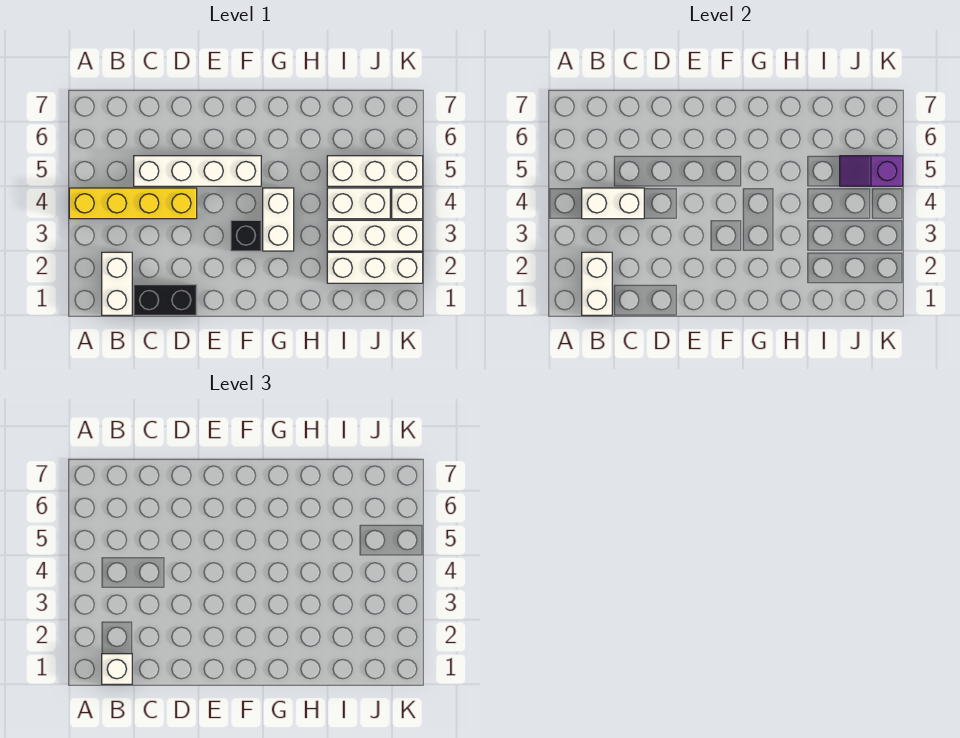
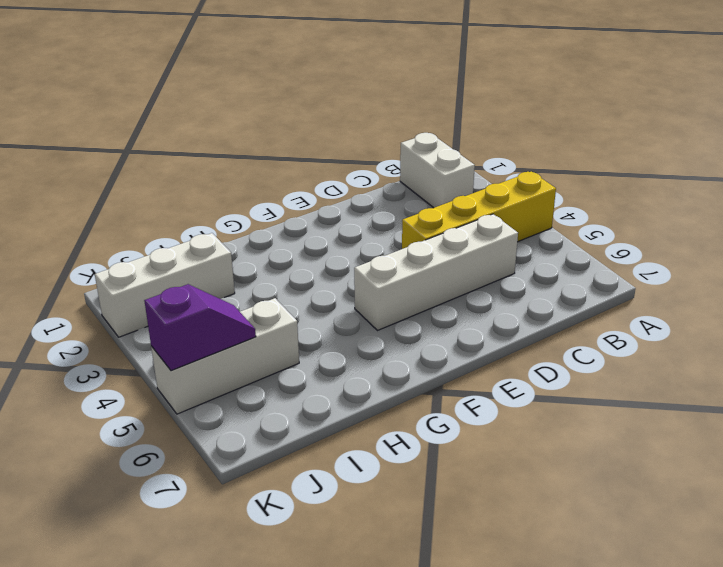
none -> black brick C1:D1 level 1
none -> black brick F3 level 1
none -> white brick G3:G4 level 1

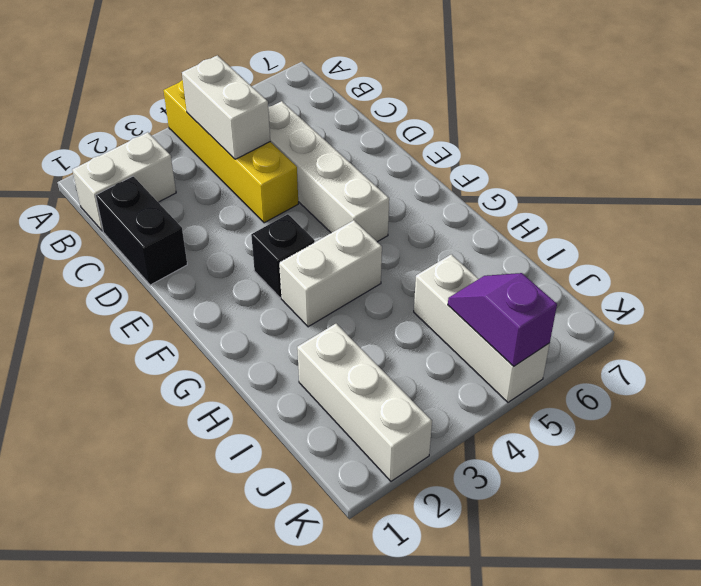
none -> white brick I3:K3 level 1
none -> white brick I4:J4 level 1
none -> white brick K4 level 1

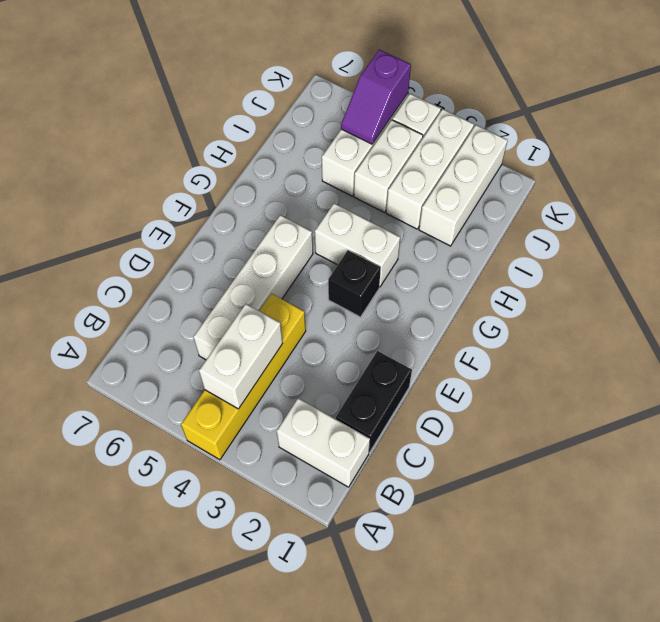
none -> white brick B1:B2 level 2
none -> white brick B1 level 3

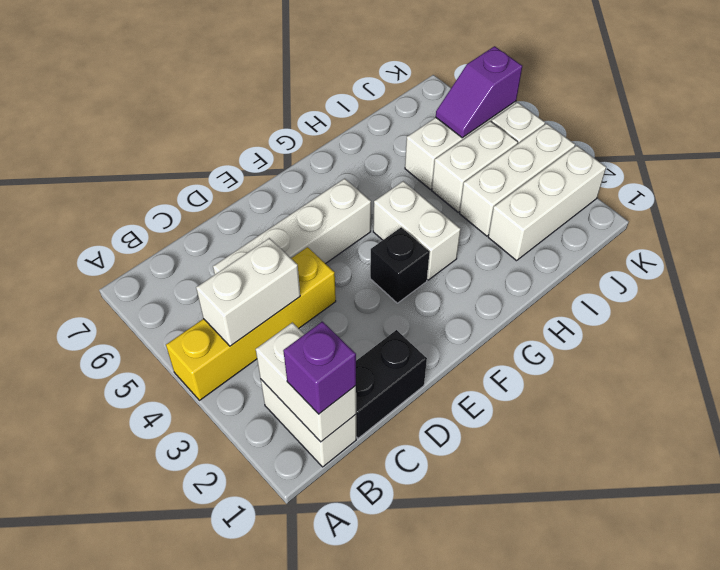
purple brick B1 level 3 -> white brick B1 level 3

